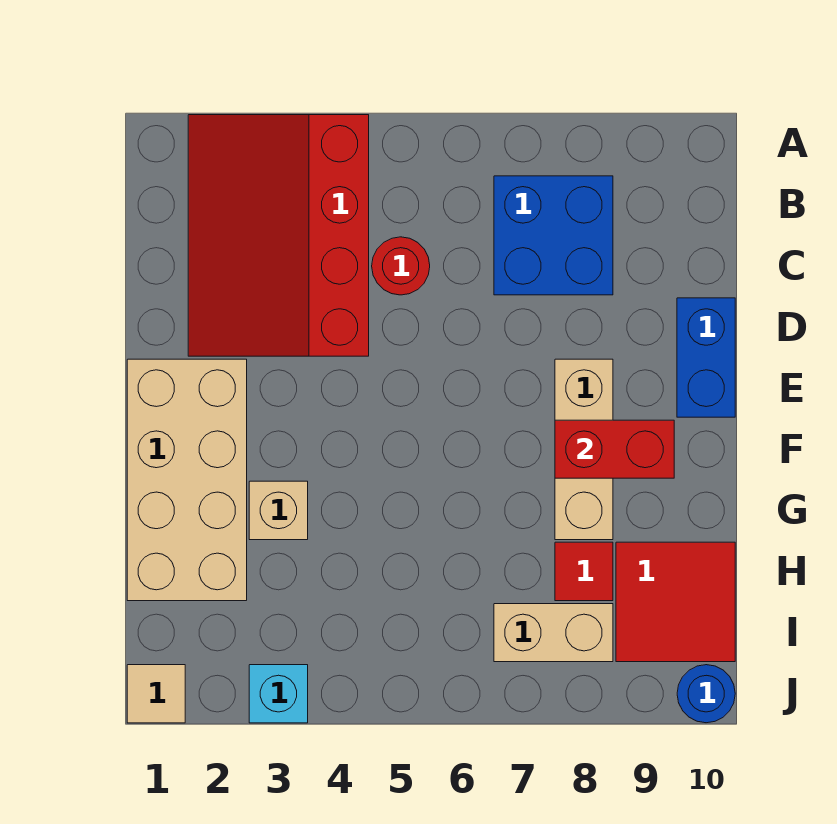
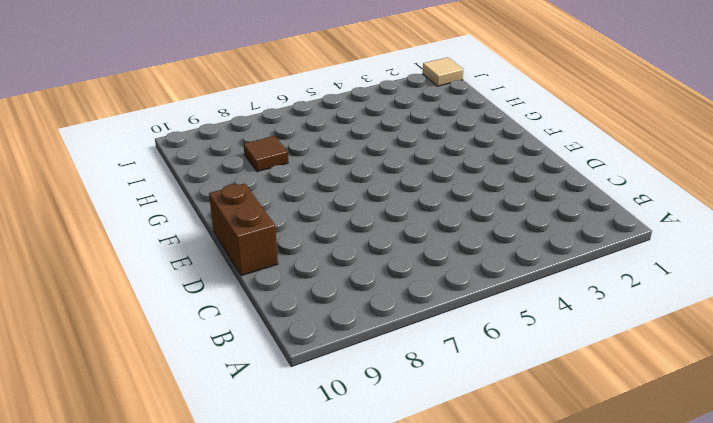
brown brick D10:E10 level 1 -> blue brick D10:E10 level 1
brown tile H8 level 1 -> red tile H8 level 1
none -> red slope A2:D4 level 1 top 4
none -> blue brick B7:C8 level 1
none -> red round brick C5 level 1

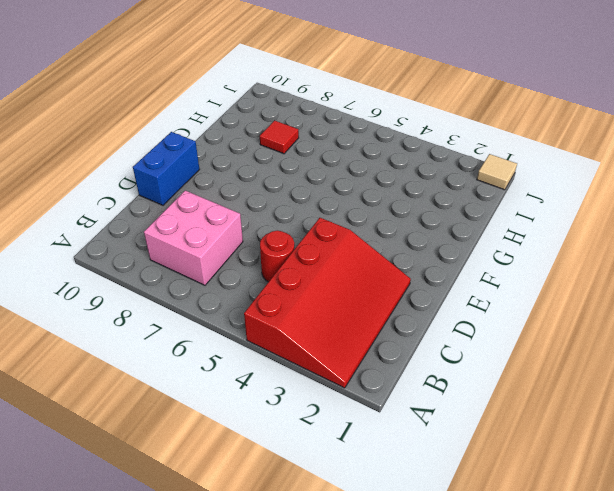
pink brick B7:C8 level 1 -> blue brick B7:C8 level 1
none -> tan brick E1:H2 level 1
none -> tan brick E8:G8 level 1
none -> tan brick G3 level 1

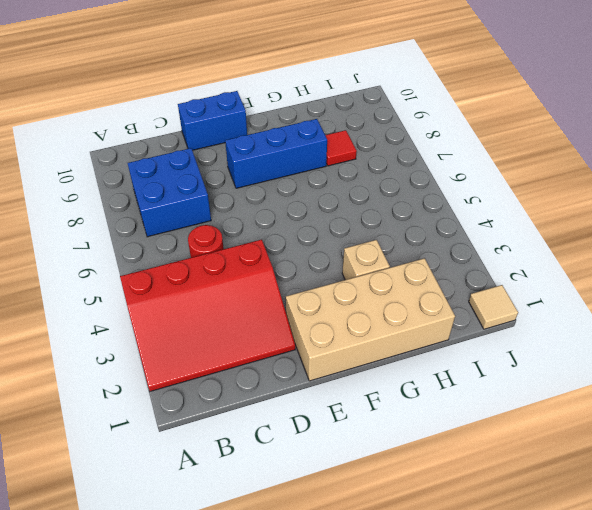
blue brick E8:G8 level 1 -> tan brick E8:G8 level 1
none -> red tile H9:I10 level 1
none -> tan brick I7:I8 level 1
none -> cyan brick J3 level 1

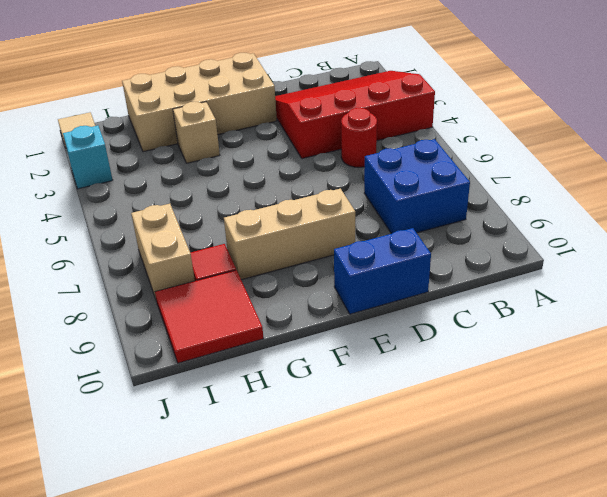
none -> blue round brick J10 level 1
none -> red brick F8:F9 level 2

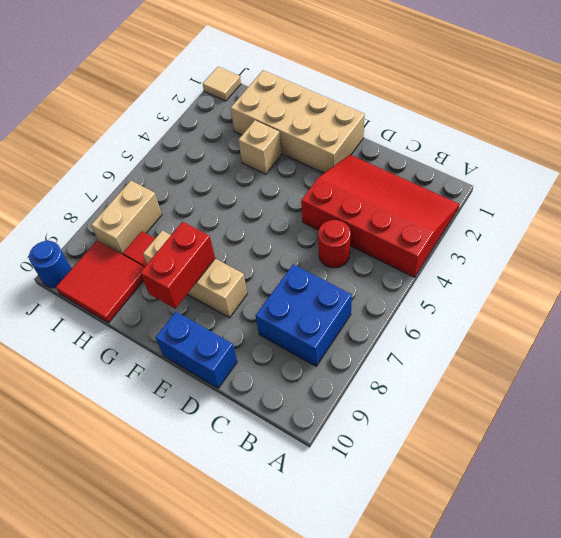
none -> cyan brick J3 level 1

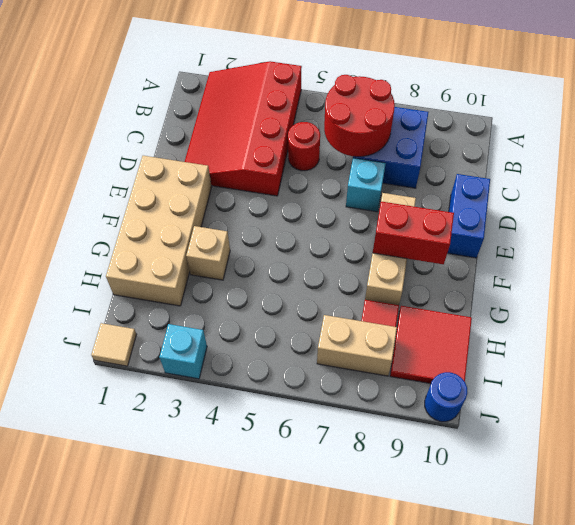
red round brick B6:C7 level 2 -> none
cyan brick D7 level 1 -> none

